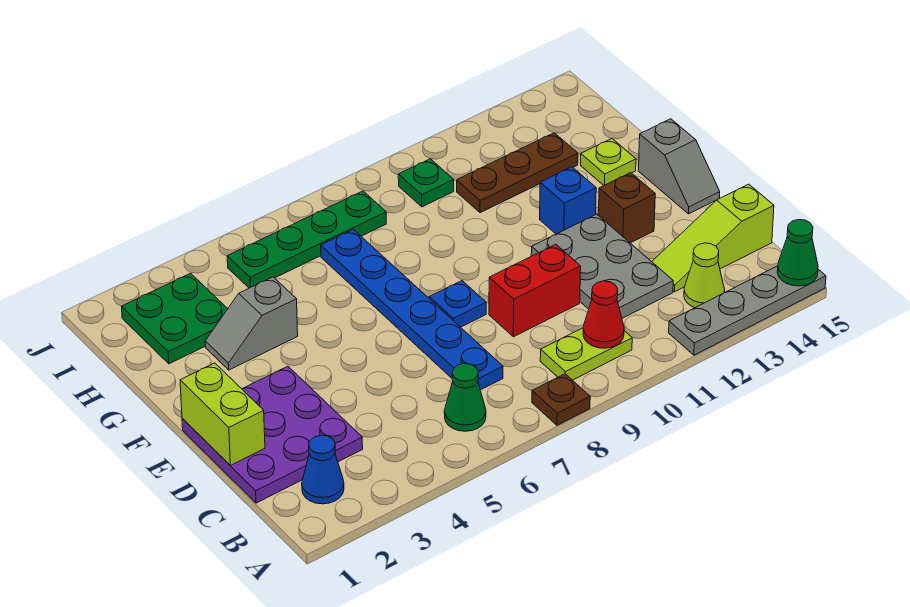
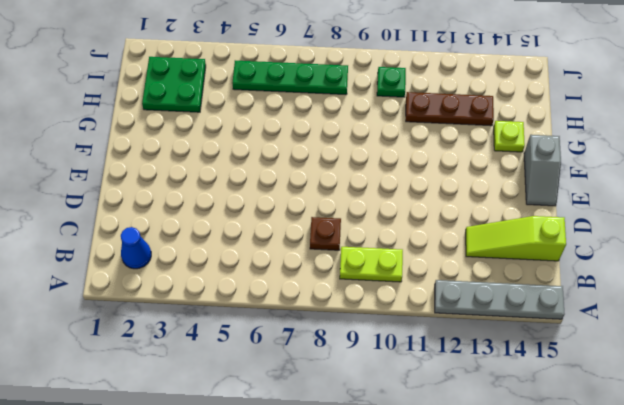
brown plate C8 level 1 -> brown plate A8 level 1
none -> green cone B6 level 1
none -> lime cone B13 level 1
none -> purple plate C1:E3 level 1

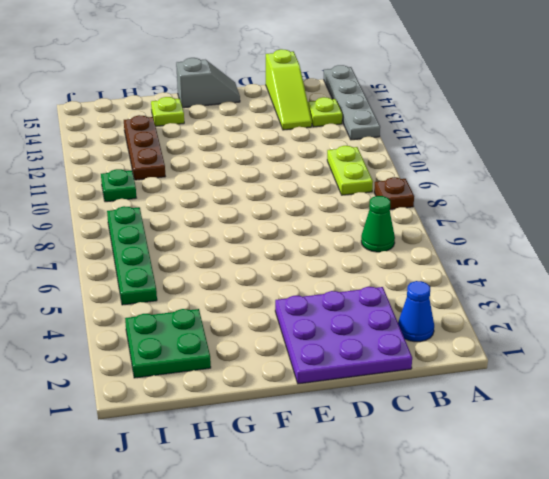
lime plate B13 level 1 -> lime cone B13 level 1
none -> blue plate C7:H7 level 1
none -> grey plate C11:E12 level 1
none -> red brick D9:D10 level 1

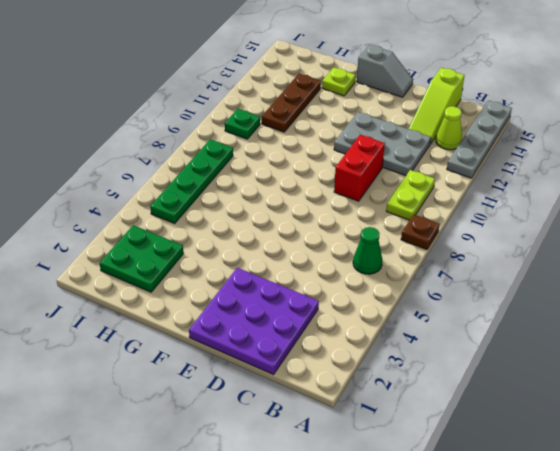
none -> blue cone B2 level 1
none -> blue plate C7:H7 level 1
none -> blue plate E8 level 1

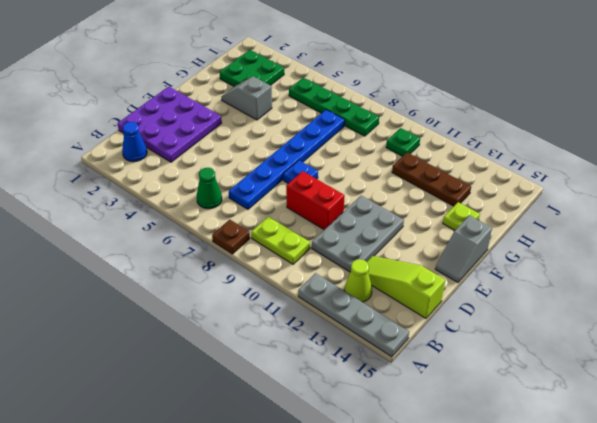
none -> brown brick E13 level 1
none -> blue brick F12 level 1
none -> green cone A15 level 2

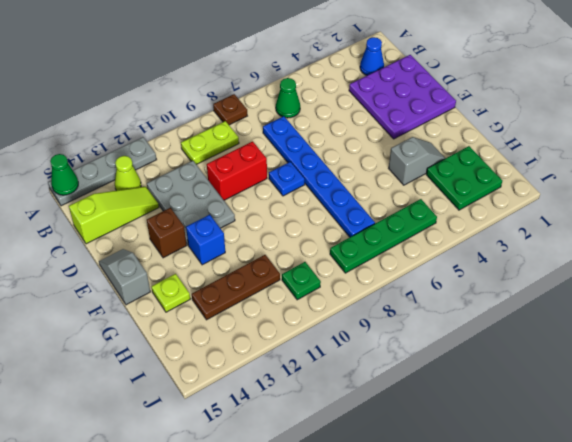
none -> red cone B10 level 2
none -> lime brick D1:E1 level 2

